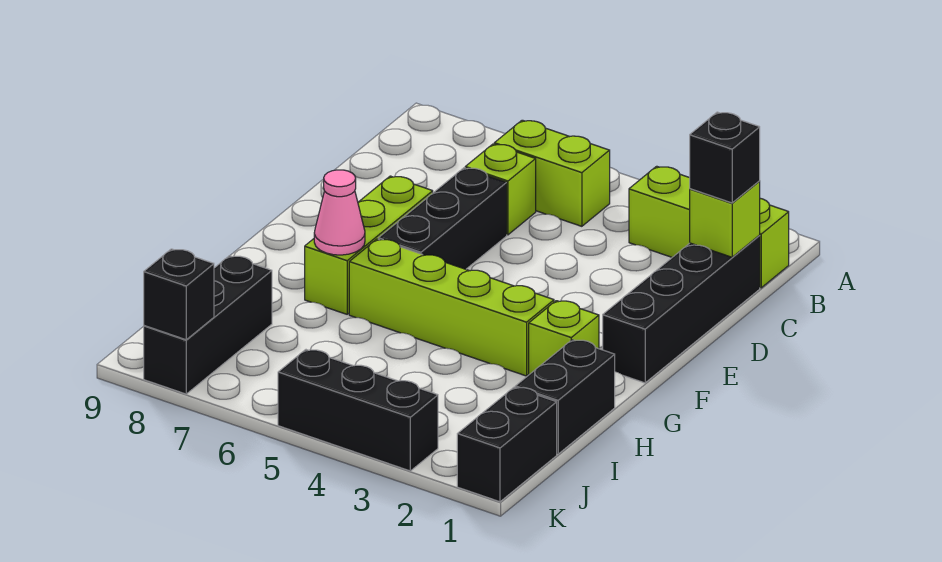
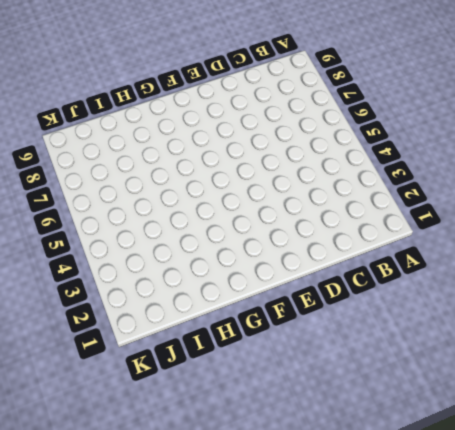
none -> lime brick B1:B3 level 1
none -> lime brick B5:B6 level 1
none -> black brick C1:F1 level 1

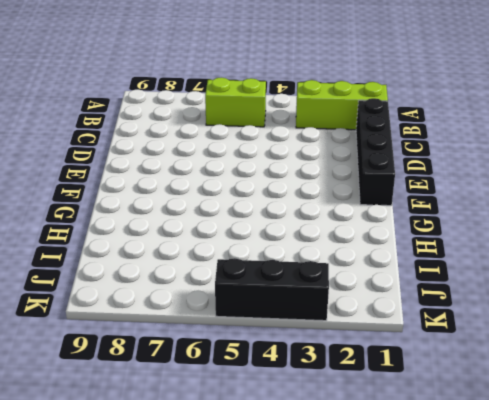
none -> lime brick C6 level 1
none -> black brick D6:F6 level 1
none -> lime brick E7:G7 level 1

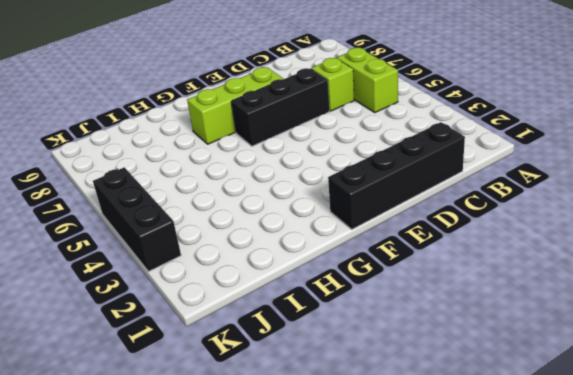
none -> lime brick B1:B3 level 1
none -> lime brick G2 level 1
none -> lime brick G3:G6 level 1

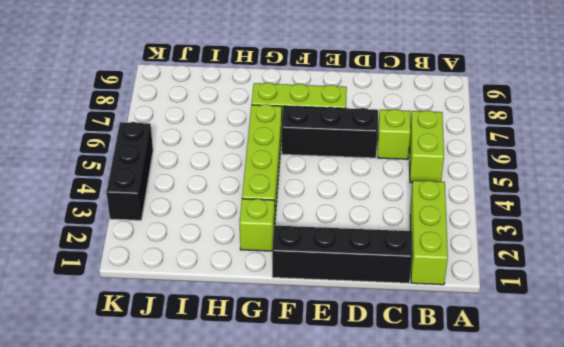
none -> black brick H1:I1 level 1
none -> black brick I8:K8 level 1
none -> black brick J1:K1 level 1

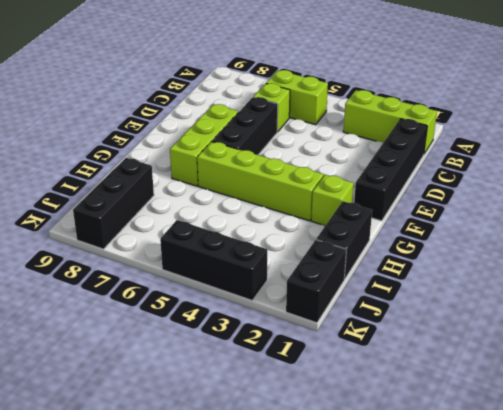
none -> lime brick C1 level 2
none -> pink cone G7 level 2
none -> black brick K8 level 2

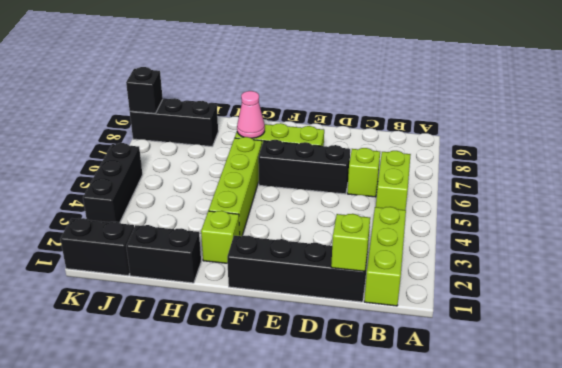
none -> black brick C1 level 3

